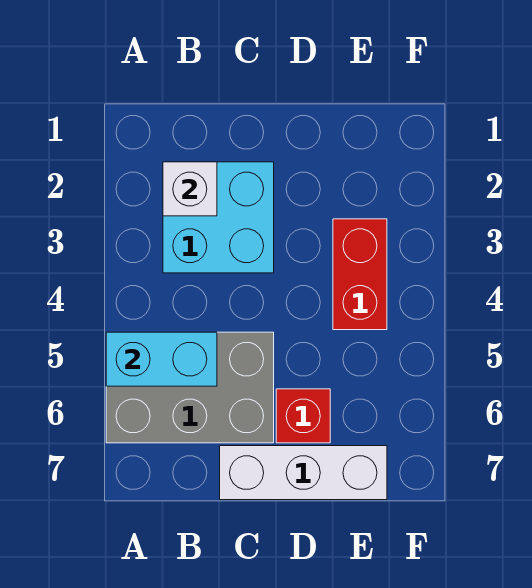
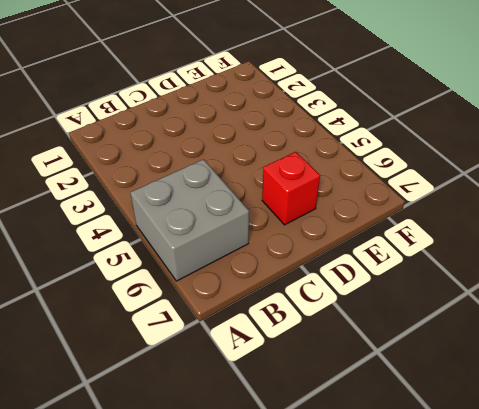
grey brick A5:B6 level 1 -> grey brick A5:C6 level 1
none -> cyan brick B2:C3 level 1
none -> white brick C7:E7 level 1

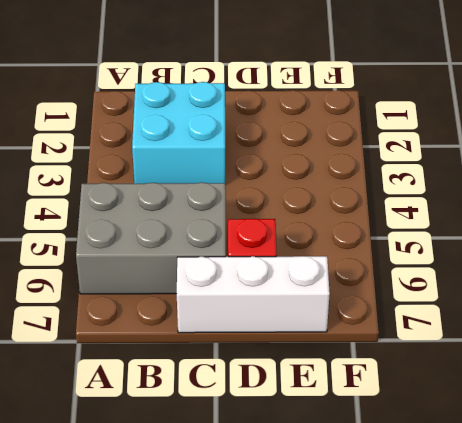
none -> red brick E3:E4 level 1
none -> cyan brick A5:B5 level 2

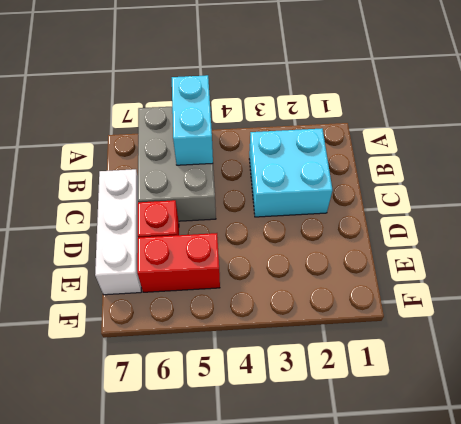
red brick E5:E6 level 1 -> red brick E3:E4 level 1
none -> white brick B2 level 2

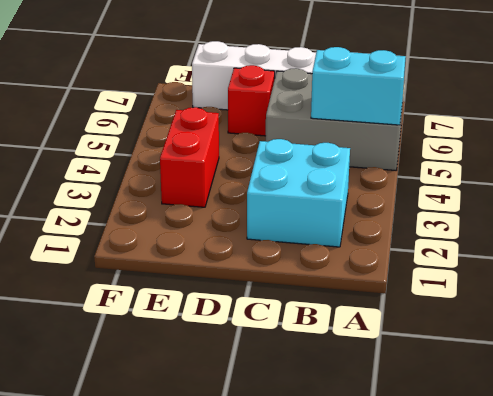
none -> white brick B2 level 2

